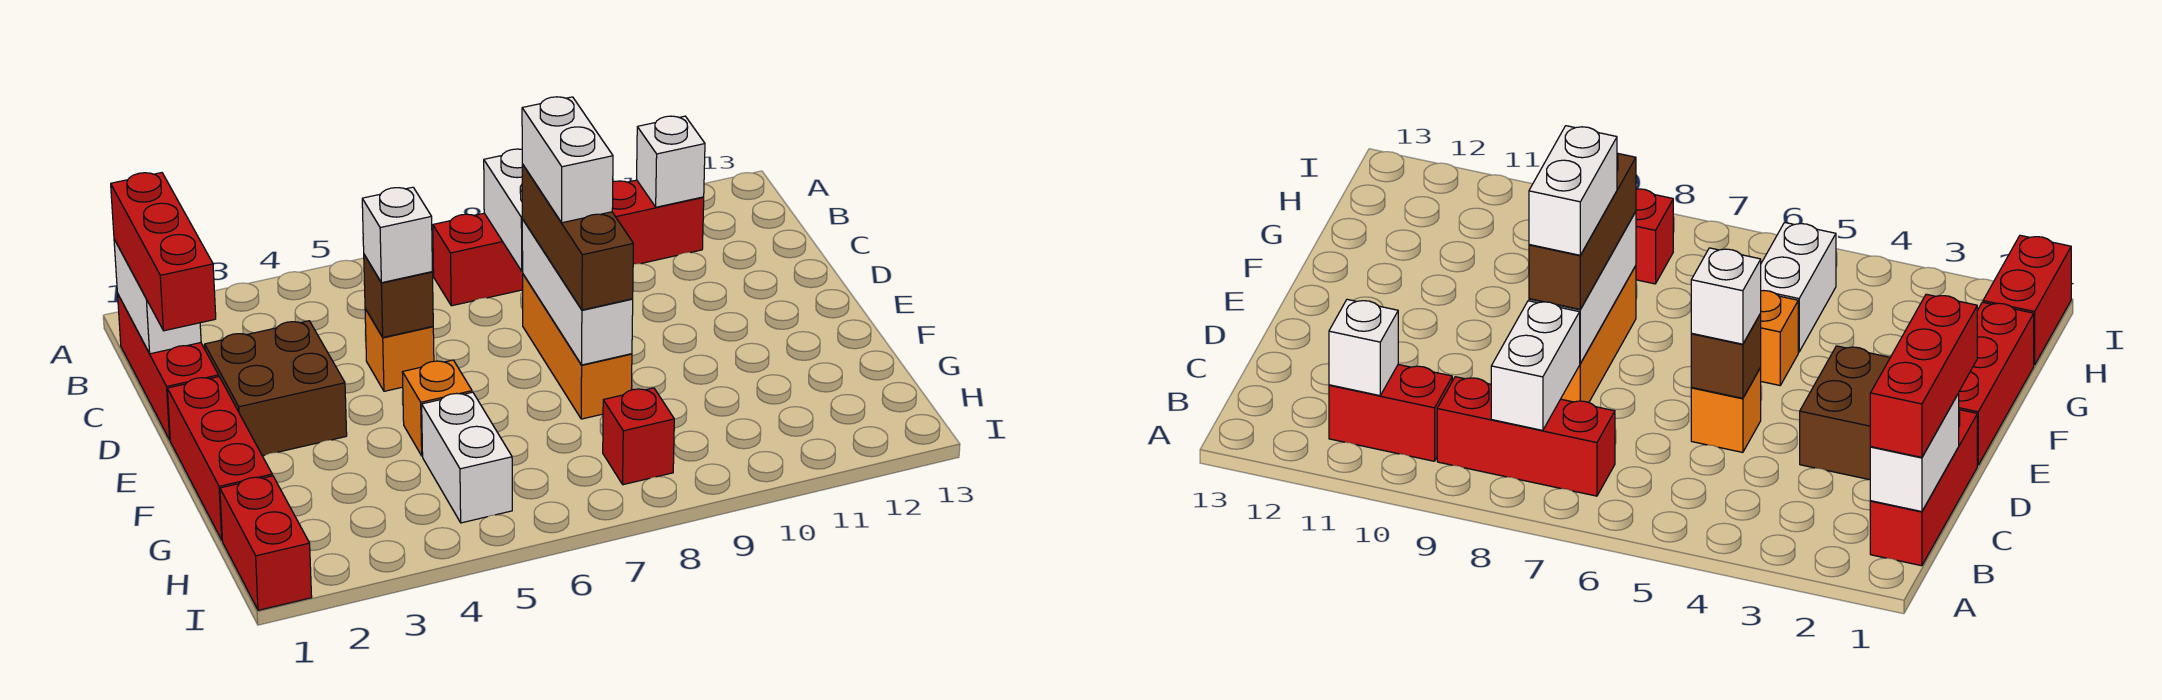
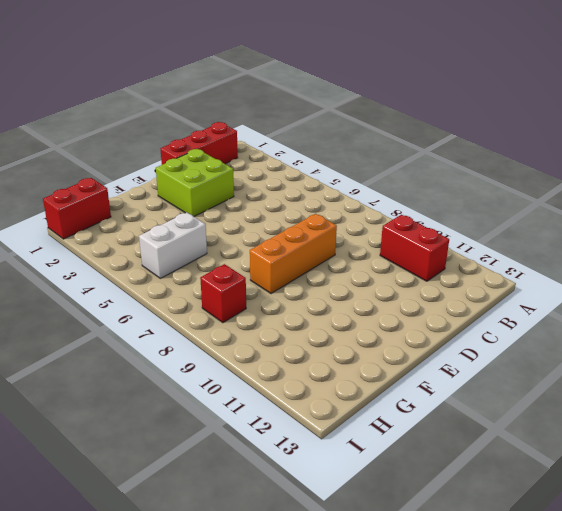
lime brick D2:E3 level 1 -> brown brick D2:E3 level 1
none -> red brick B7:B9 level 1
none -> orange brick D5 level 1
none -> red brick E1:G1 level 1

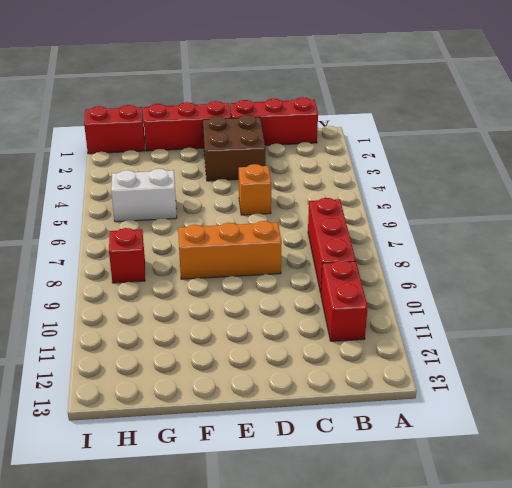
none -> orange brick F5 level 1
none -> white brick B1:C1 level 2
none -> white brick B8:C8 level 2

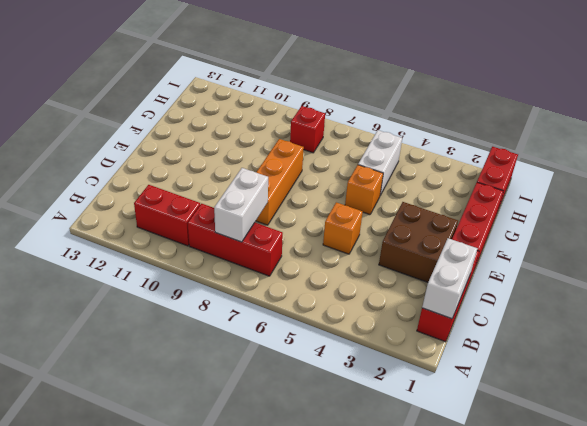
none -> white brick B11 level 2
none -> brown brick D5 level 2
none -> white brick D8:F8 level 2

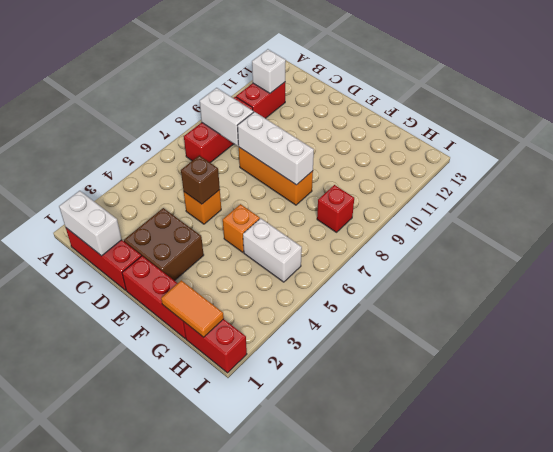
orange tile G1:H1 level 2 -> none
none -> red brick B1:D1 level 3
none -> white brick D5 level 3
none -> brown brick D8:F8 level 3

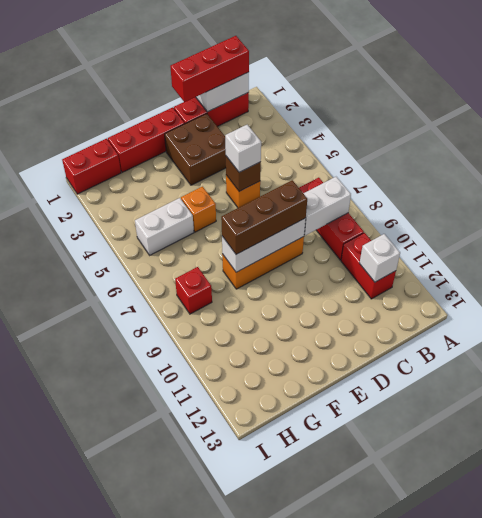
none -> white brick D8:E8 level 4

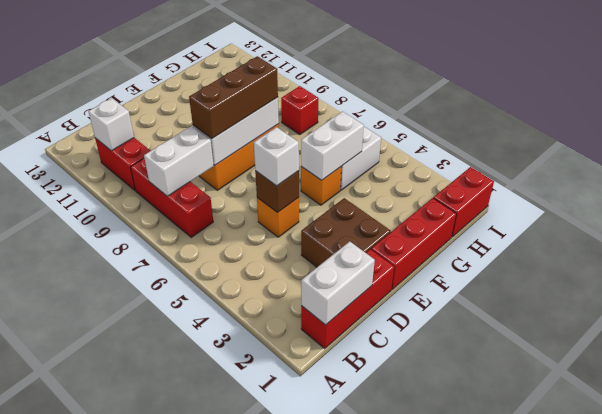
white brick F5:G5 level 2 -> white brick D8:E8 level 4
none -> red brick B1:D1 level 3

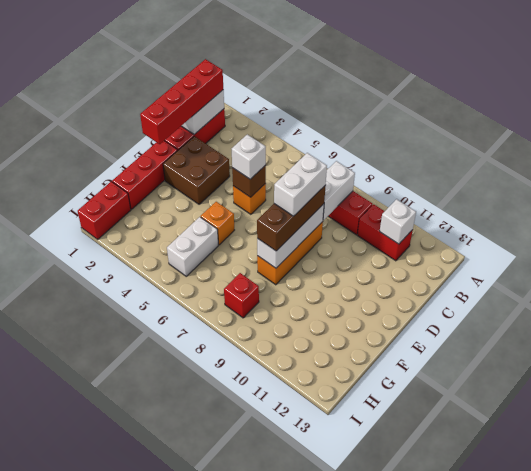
red brick B1:E1 level 3 -> red brick B1:D1 level 3

